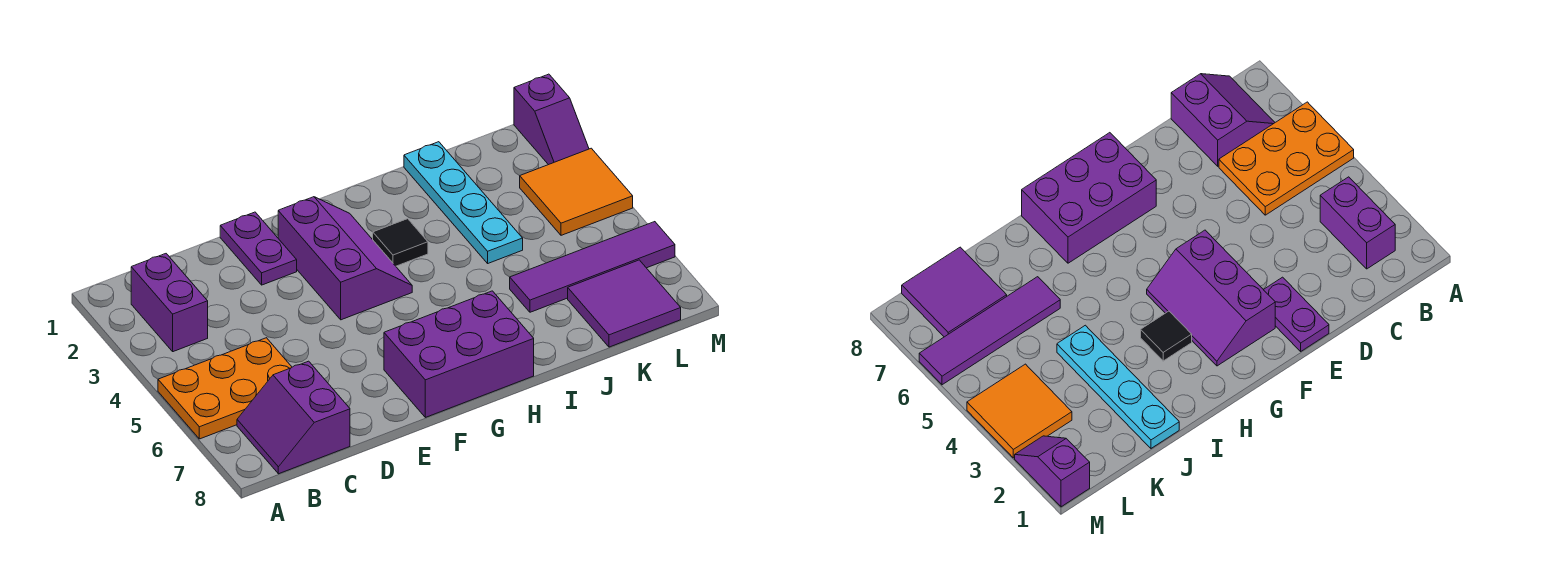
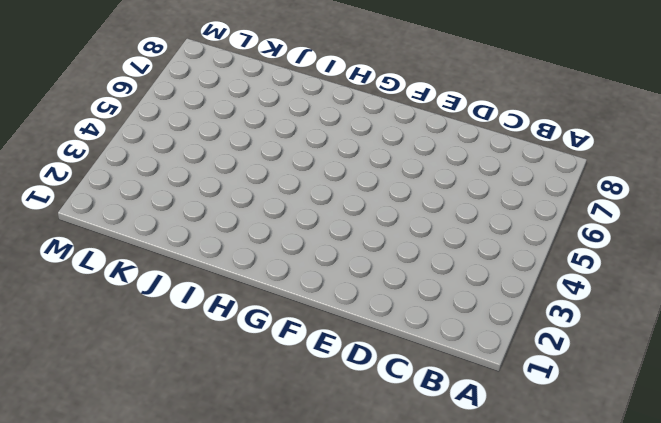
none -> orange plate A5:C6 level 1
none -> purple brick B2:B3 level 1
none -> purple slope B7:C8 level 1 top C

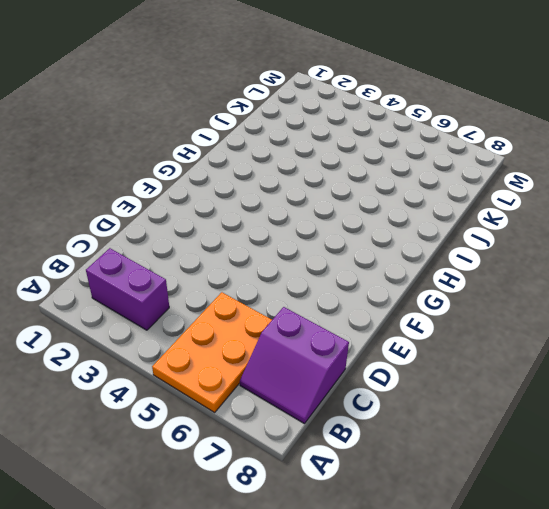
none -> purple plate E1:E2 level 1
none -> purple slope F2:G4 level 1 top F
none -> purple brick F7:H8 level 1

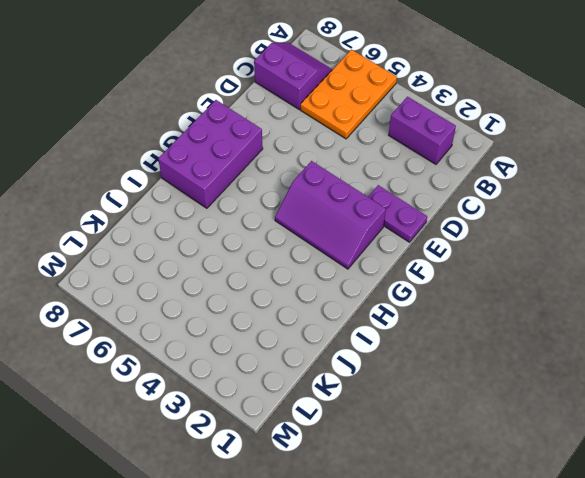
none -> black tile H3 level 1
none -> cyan plate J1:J4 level 1
none -> purple tile J6:M6 level 1

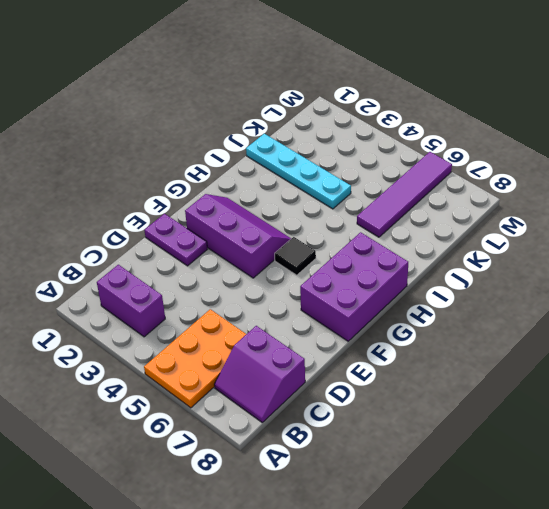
black tile G5 level 1 -> black tile H3 level 1
none -> purple tile K7:L8 level 1
none -> orange tile L3:M4 level 1
none -> purple slope M1:M2 level 1 top 1

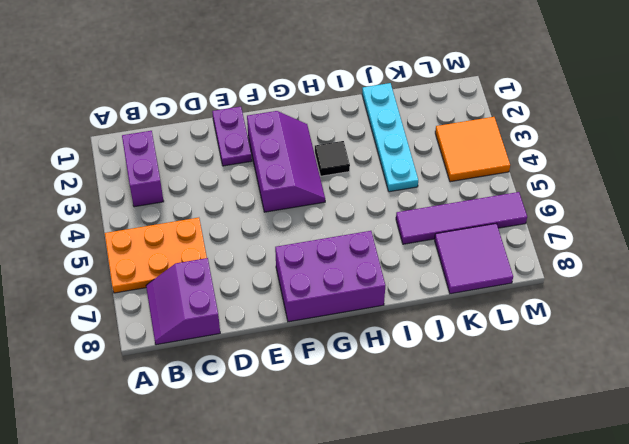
none -> purple slope M1:M2 level 1 top 1

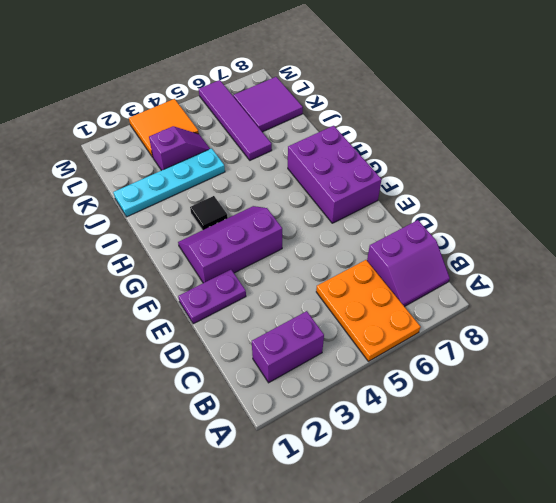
purple slope K3:K4 level 1 top 3 -> purple slope M1:M2 level 1 top 1

